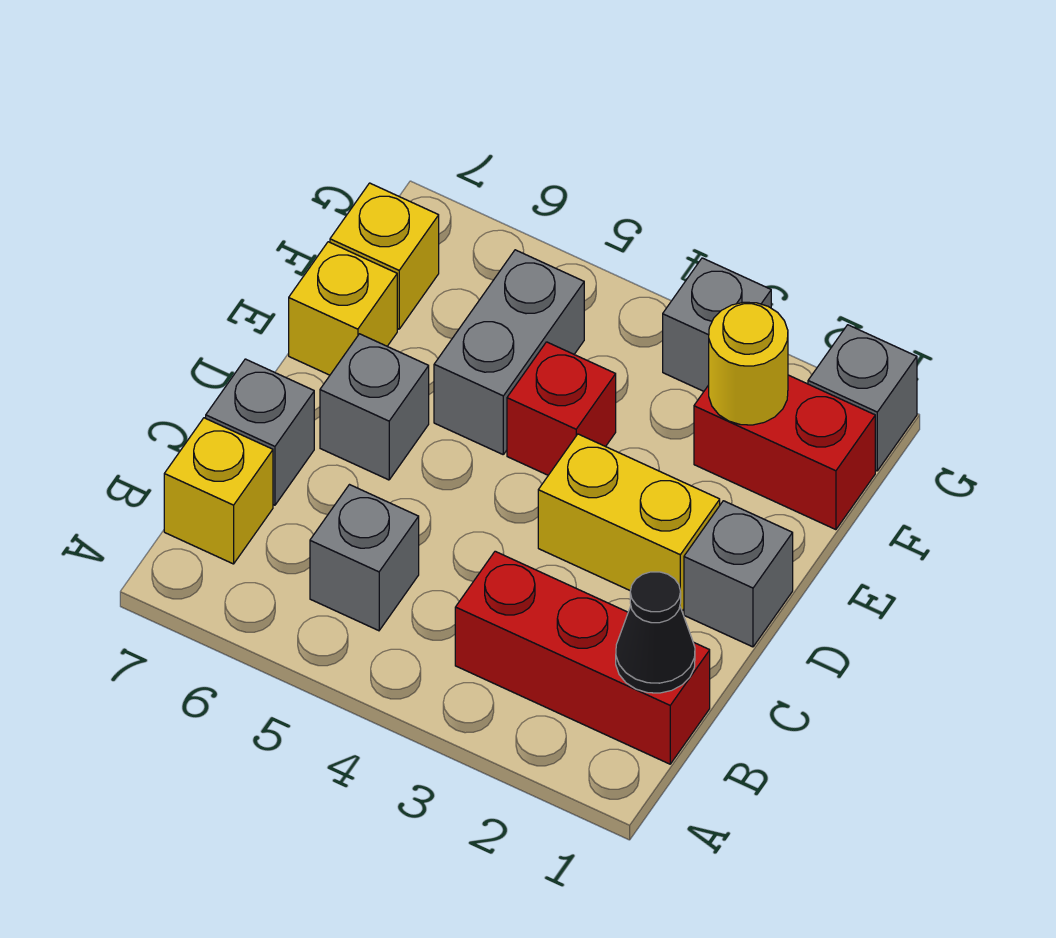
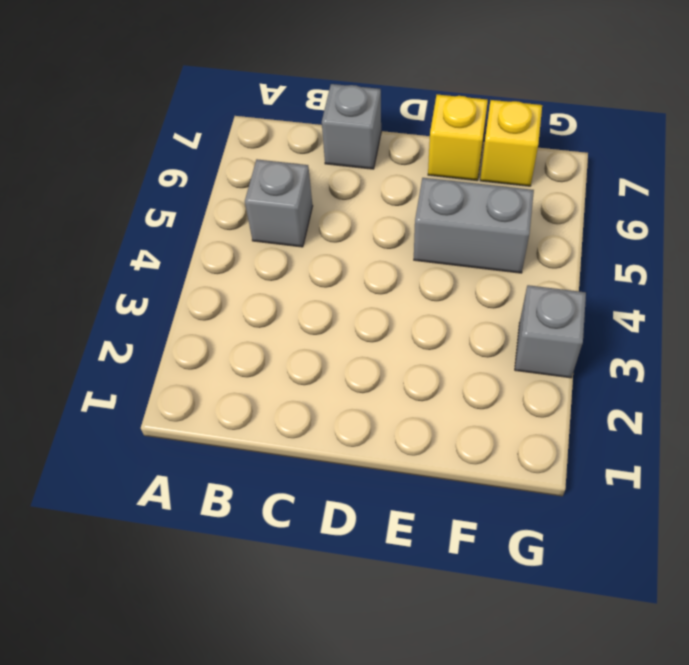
none -> red brick B1:B3 level 1
none -> yellow brick B7 level 1
none -> grey brick D1 level 1

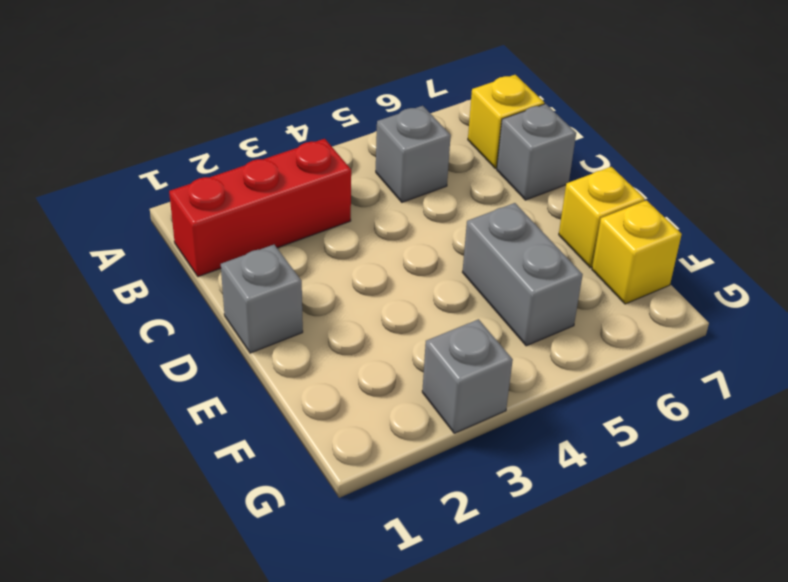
none -> yellow brick D2:D3 level 1
none -> grey brick D6 level 1
none -> red brick E4 level 1

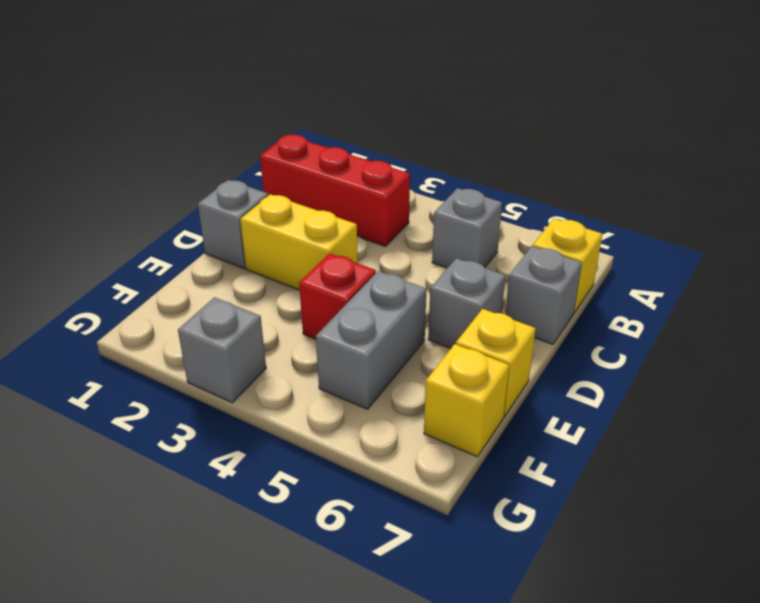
none -> red brick F1:F2 level 1
none -> grey brick G1 level 1
none -> black cone B1 level 2

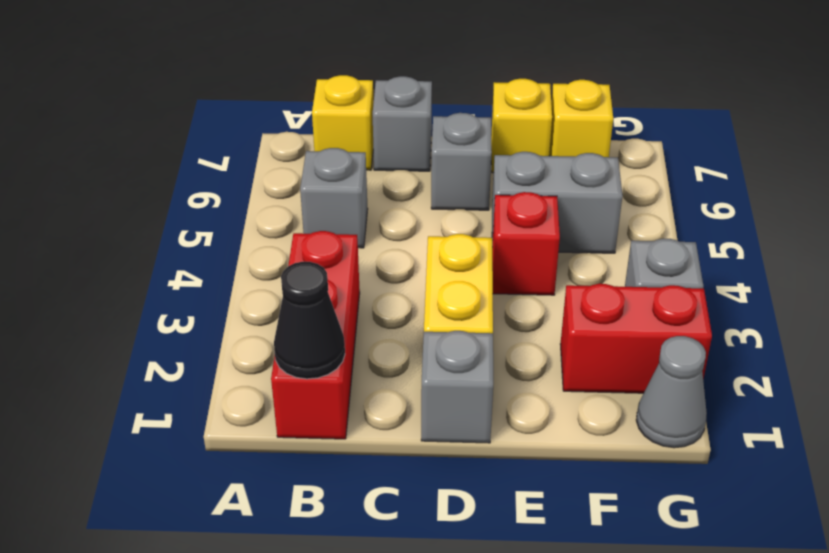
red brick F2:G2 level 1 -> red brick F1:F2 level 1
grey cone G1 level 1 -> grey brick G1 level 1
none -> yellow round brick F2 level 2

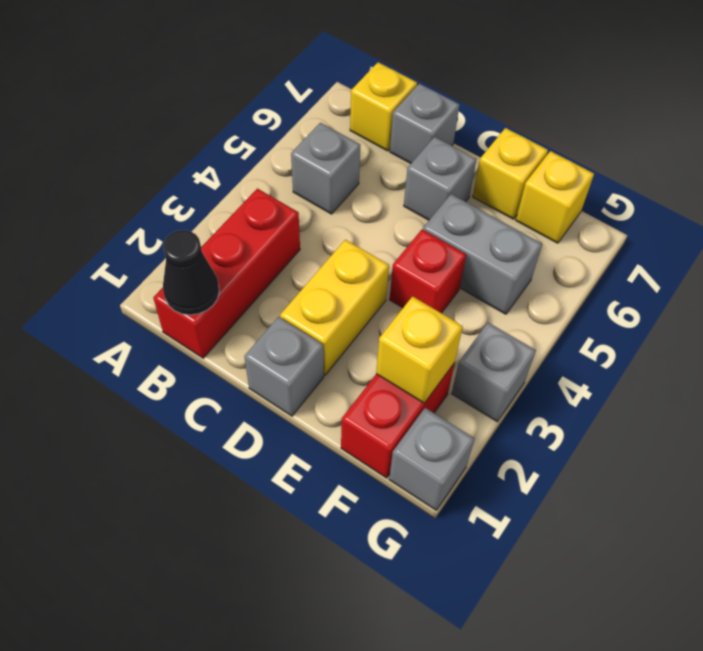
yellow brick F2 level 2 -> yellow round brick F2 level 2

